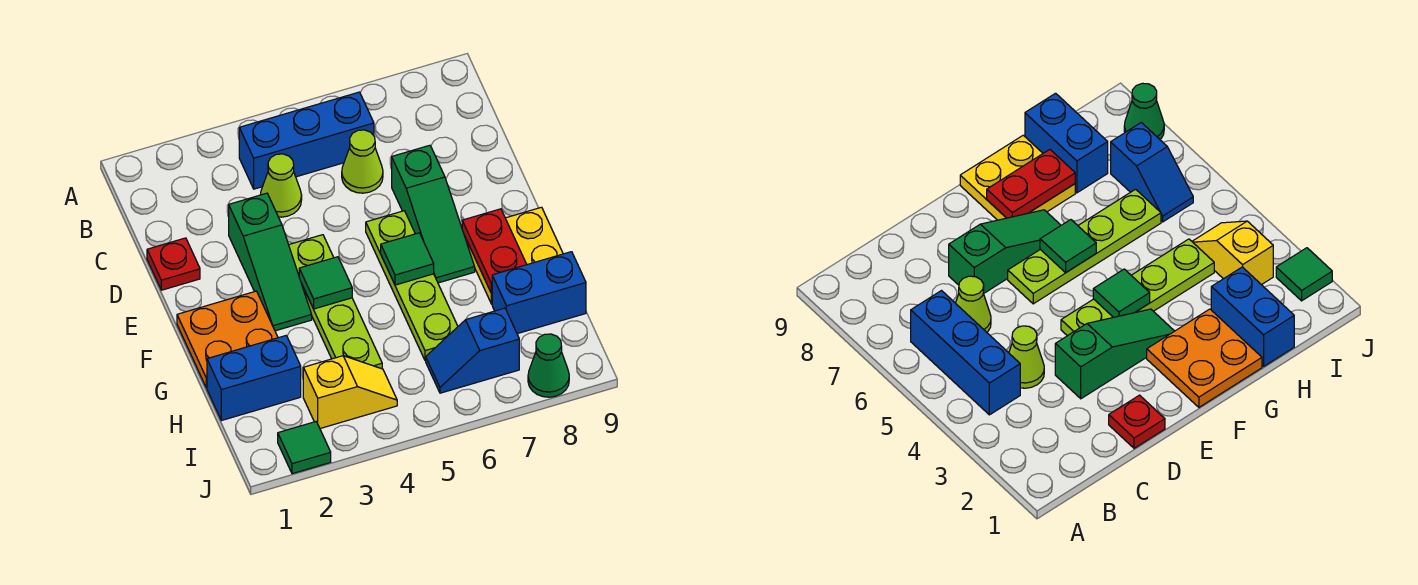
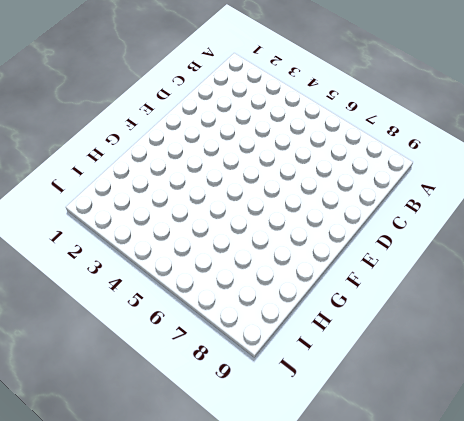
none -> blue brick B4:B6 level 1
none -> lime cone C4 level 1
none -> lime cone C6 level 1

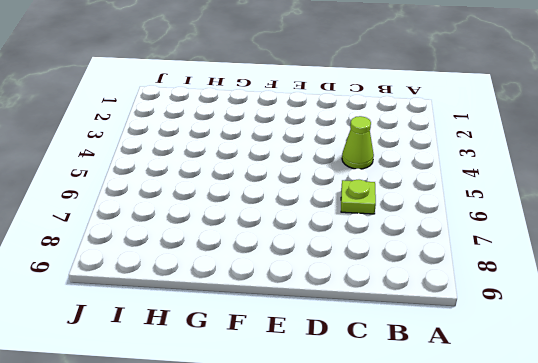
lime plate C6 level 1 -> lime cone C6 level 1
none -> blue brick B4:B6 level 1
none -> red plate D1 level 1
none -> green slope D3:F3 level 1 top D

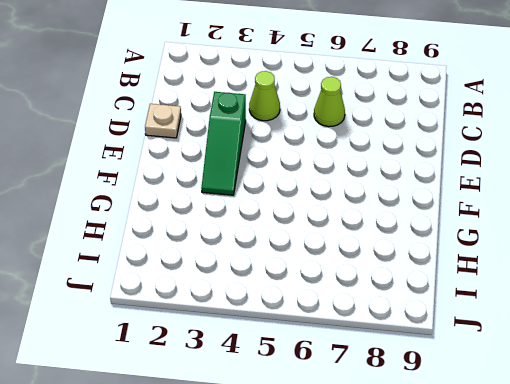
tan plate D1 level 1 -> red plate D1 level 1
none -> blue brick B4:B6 level 1
none -> green slope D7:F7 level 1 top D
none -> lime plate E4:H4 level 1

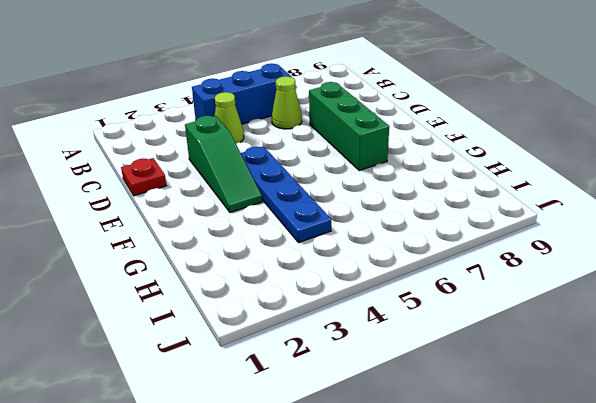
green brick D7:F7 level 1 -> green slope D7:F7 level 1 top D
blue plate E4:H4 level 1 -> lime plate E4:H4 level 1
none -> lime plate E6:H6 level 1
none -> orange plate F1:G2 level 1
none -> yellow plate F8:G9 level 1

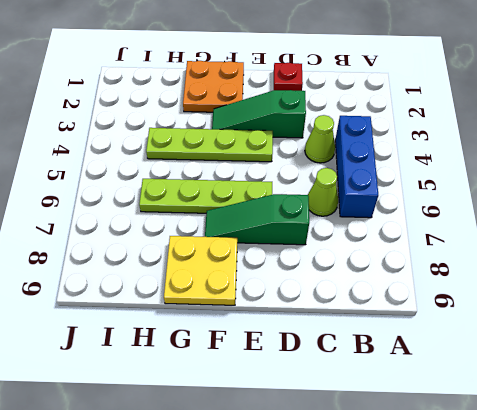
none -> blue brick H1:H2 level 1
none -> blue brick H8:H9 level 1
none -> yellow slope I3:I4 level 1 top 3

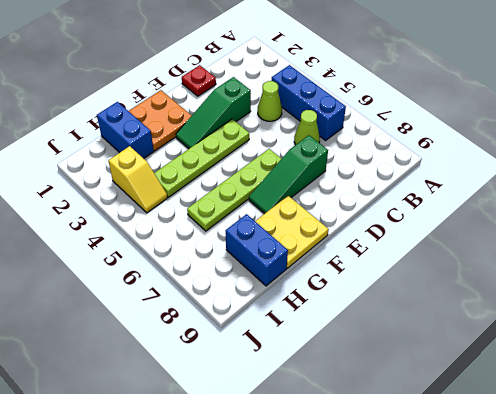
none -> blue slope I6:I7 level 1 top 7
none -> green tile J2 level 1
none -> green cone J8 level 1

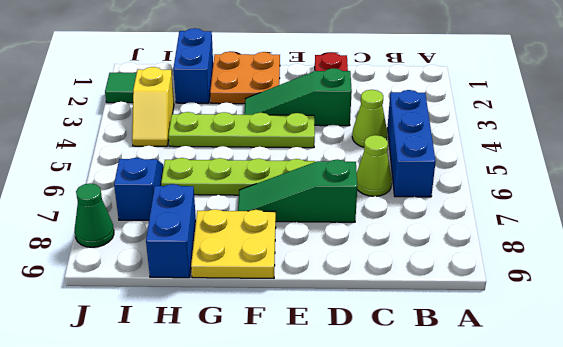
none -> green tile F4 level 2
none -> green tile F6 level 2
none -> red plate F8:G8 level 2

